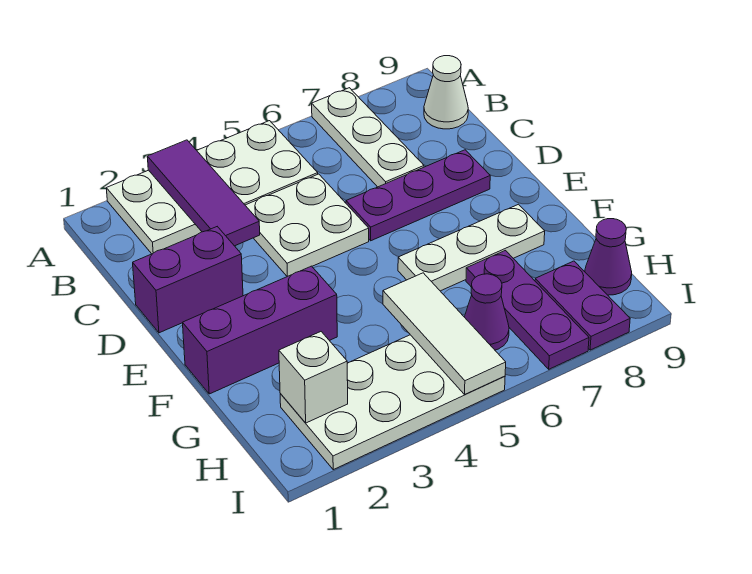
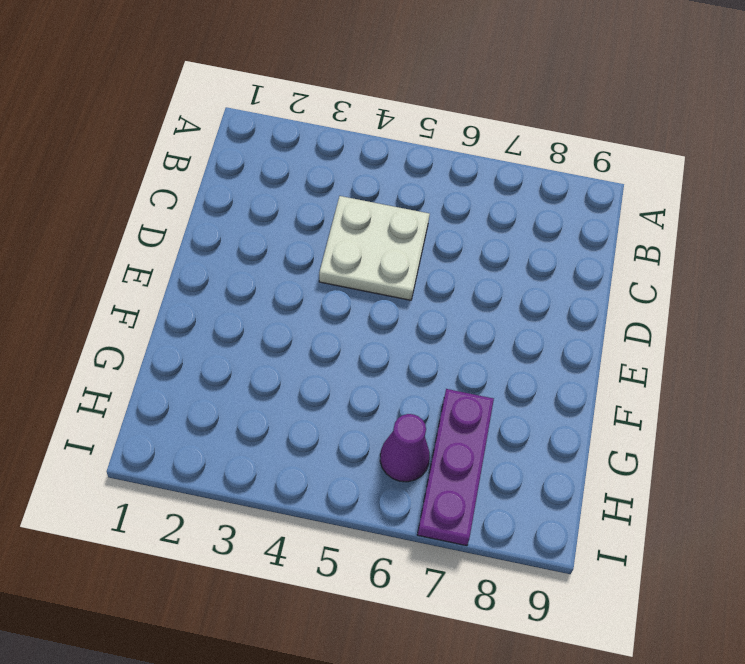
none -> white plate A2:B5 level 1
none -> white plate A7:C7 level 1
none -> white cone B9 level 1

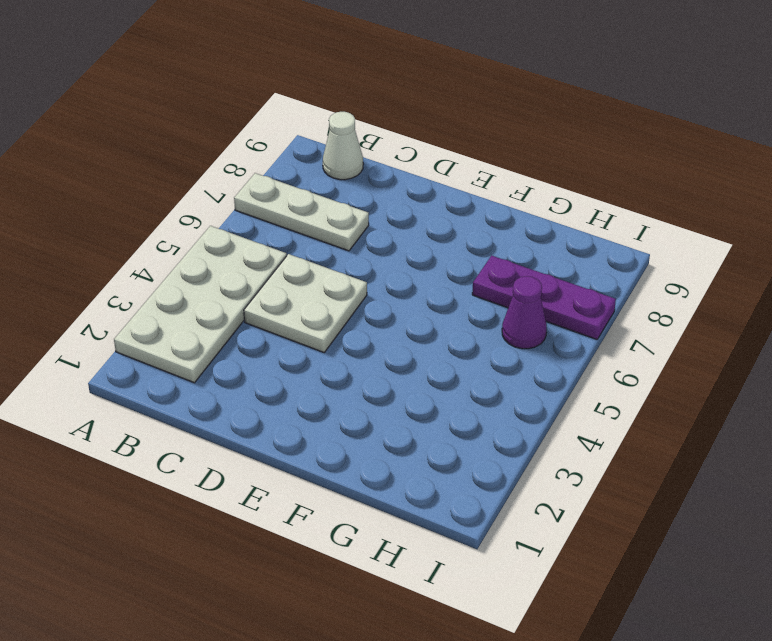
none -> purple brick D1:D2 level 1
none -> purple plate D6:D8 level 1
none -> purple brick F1:F3 level 1

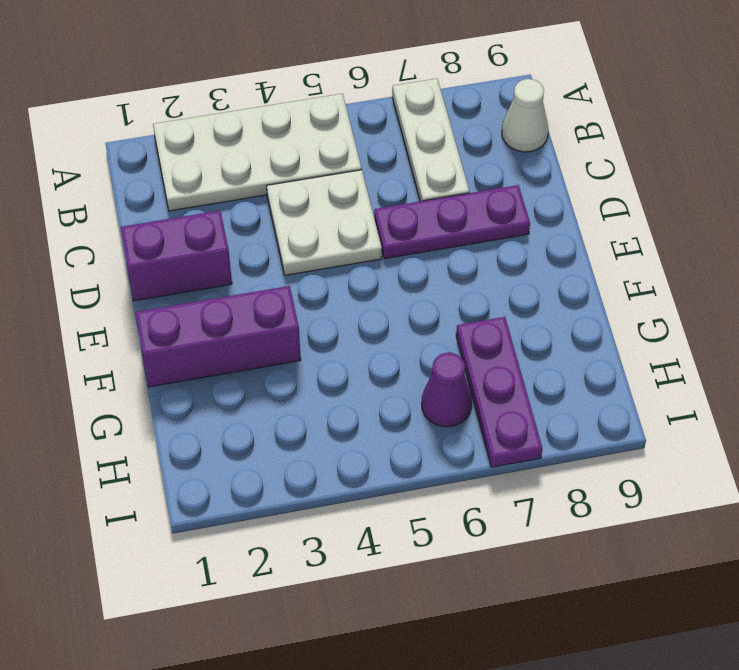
none -> white plate F6:F8 level 1
none -> white plate H2:I5 level 1
none -> purple plate H8:I8 level 1

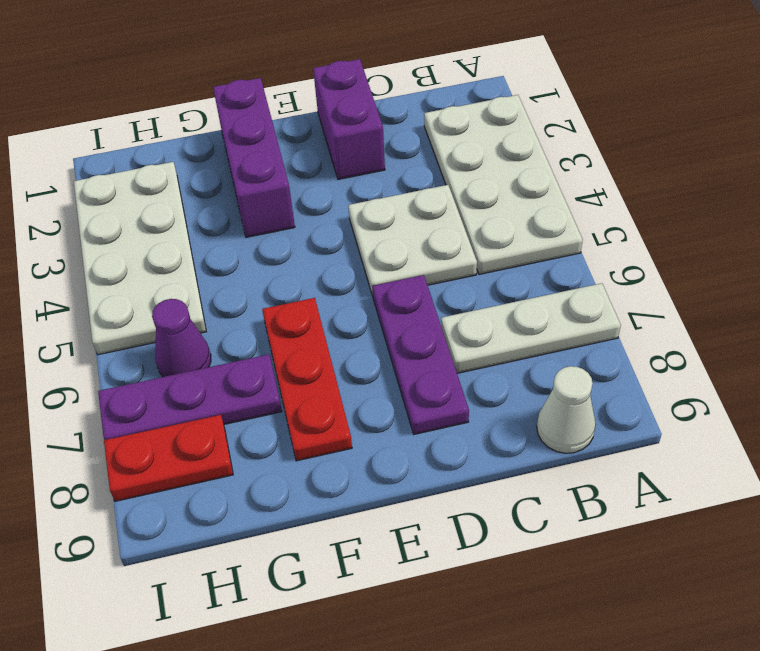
red plate F6:F8 level 1 -> white plate F6:F8 level 1
red plate H8:I8 level 1 -> purple plate H8:I8 level 1
none -> purple cone H9 level 1
none -> purple tile A3:C3 level 2
none -> white tile G5:I5 level 2

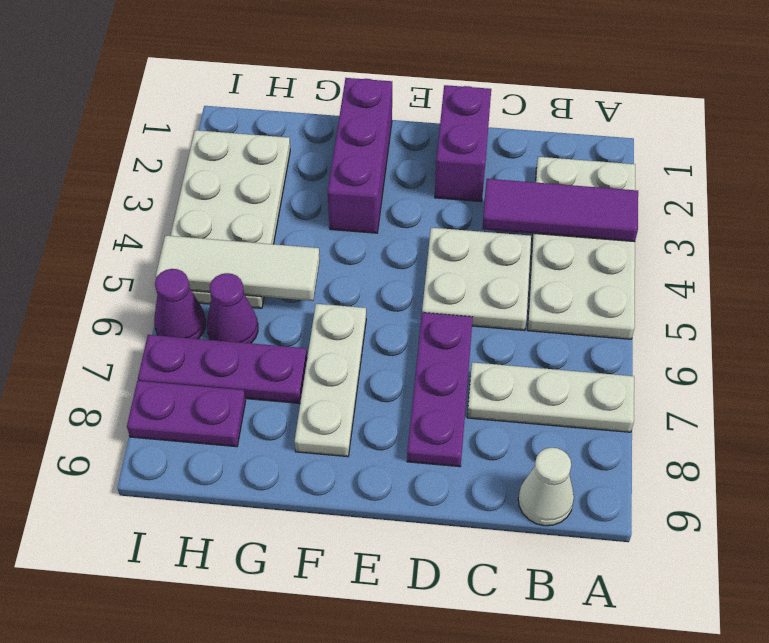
purple cone I6 level 1 -> purple cone H9 level 1
none -> white brick H2 level 2

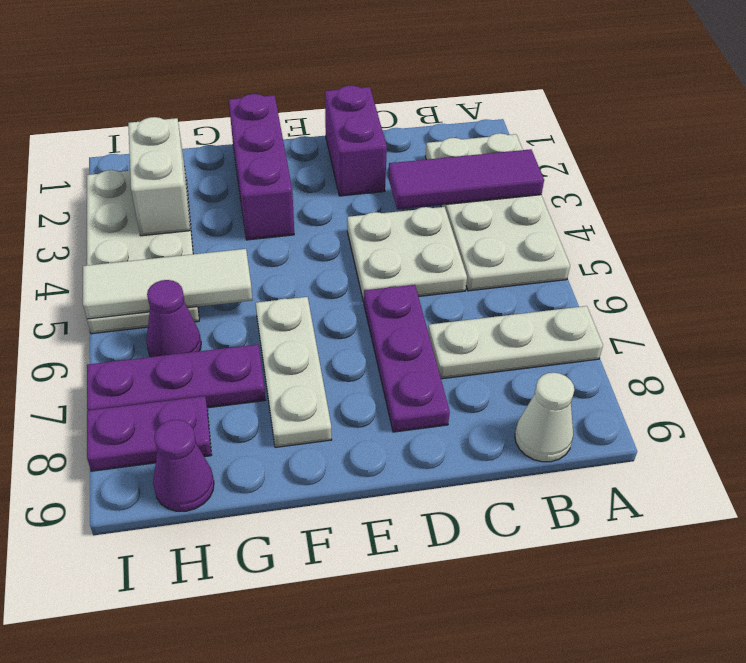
white brick H2:H3 level 2 -> white brick H2 level 2

